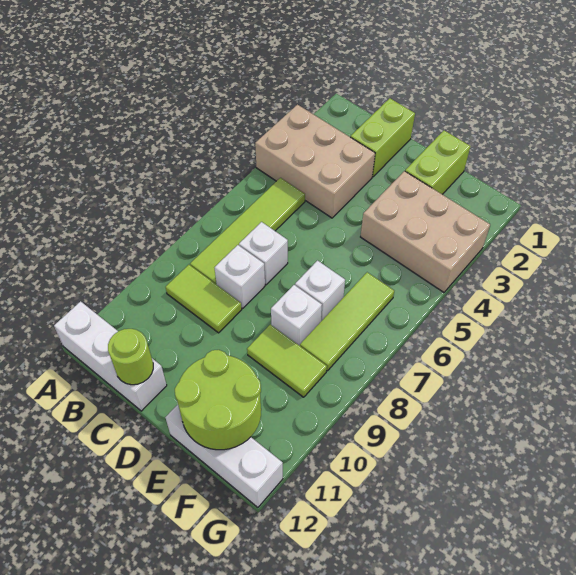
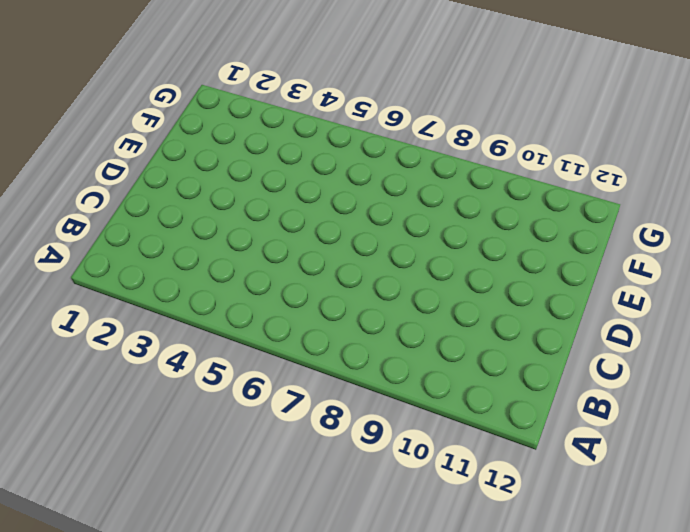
none -> tan brick A3:C4 level 1
none -> white brick A12:C12 level 1
none -> lime tile B5:B8 level 1

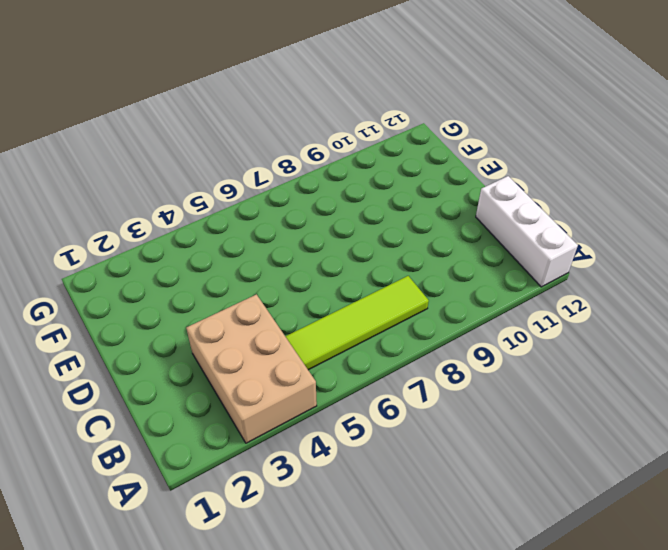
none -> lime tile B9:C9 level 1
none -> lime brick C1:C2 level 1
none -> white brick C7 level 1

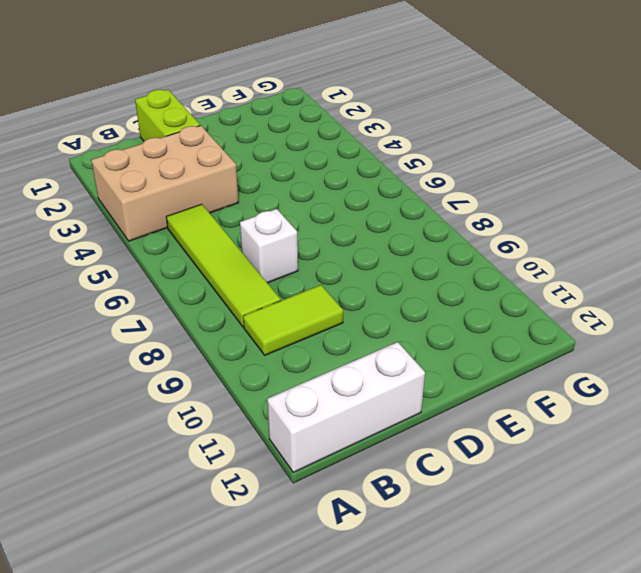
none -> white brick C8 level 1
none -> lime brick E1:E2 level 1
none -> tan brick E3:G4 level 1

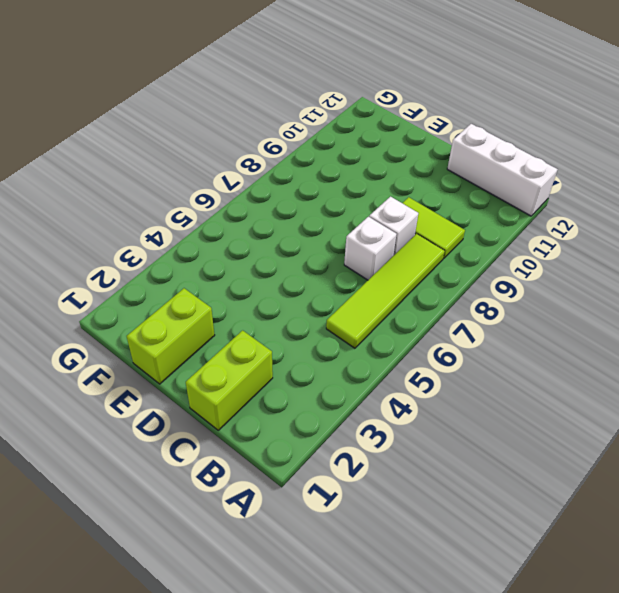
none -> tan brick A3:C4 level 1
none -> tan brick E3:G4 level 1
none -> white brick E7 level 1

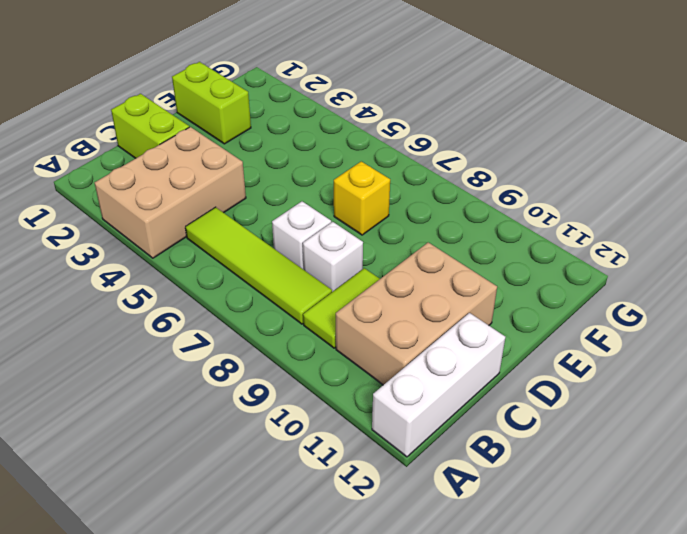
tan brick B10:D11 level 1 -> tan brick E3:G4 level 1
yellow brick E7 level 1 -> white brick E7 level 1
none -> white brick E8 level 1
none -> lime tile E9:F9 level 1
none -> white brick E12:G12 level 1

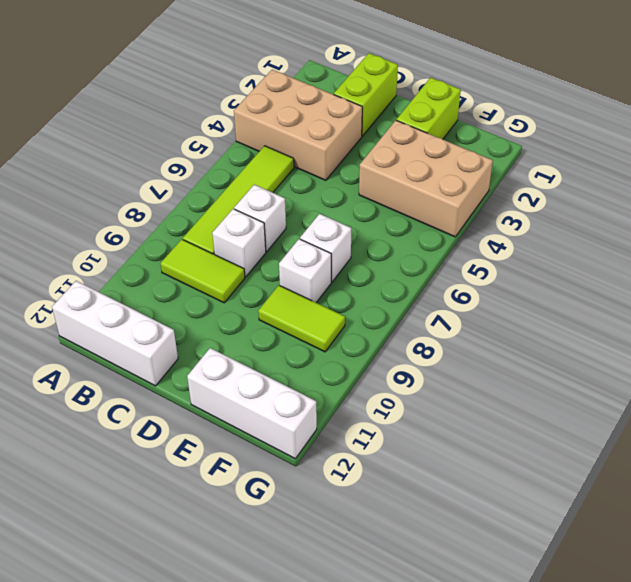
none -> lime tile F6:F8 level 1
none -> lime round brick C12 level 2
none -> lime round brick E11:F12 level 2

